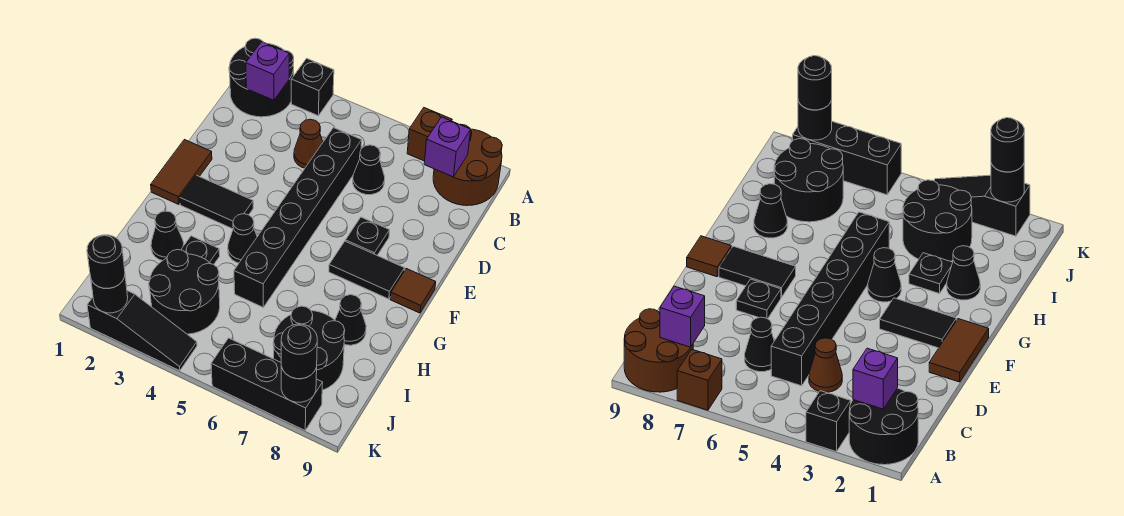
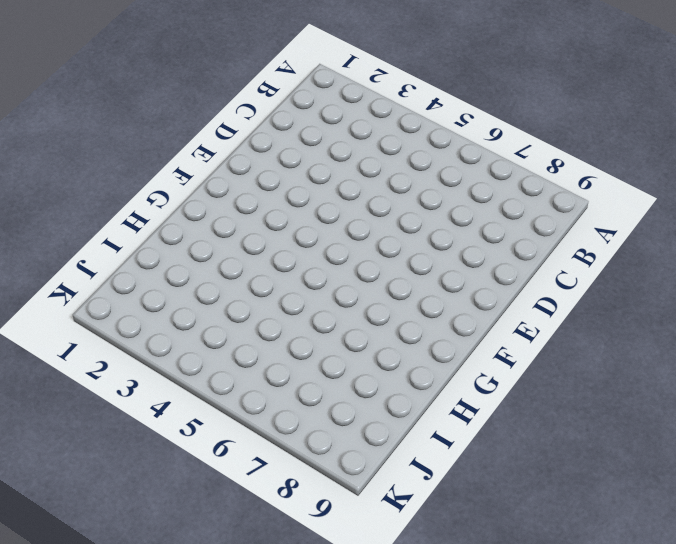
none -> black round brick A1:B2 level 1
none -> black brick A3 level 1
none -> brown brick A7 level 1

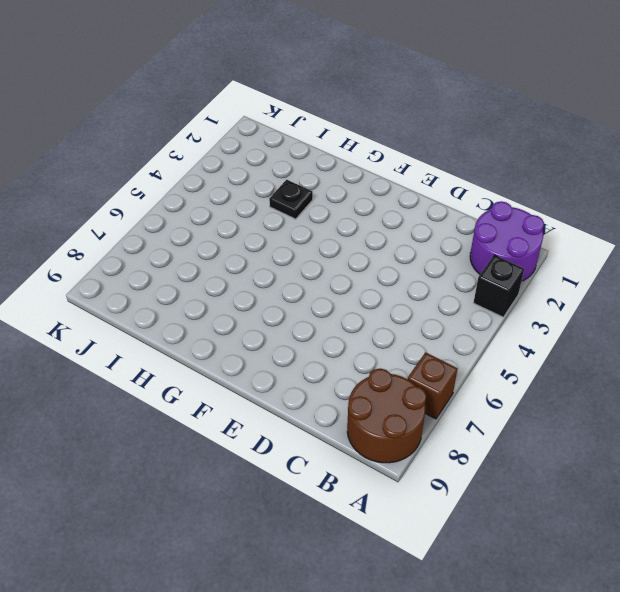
purple round brick A1:B2 level 1 -> black round brick A1:B2 level 1
none -> brown cone C4 level 1
none -> black brick C5:H5 level 1
none -> black cone C6 level 1

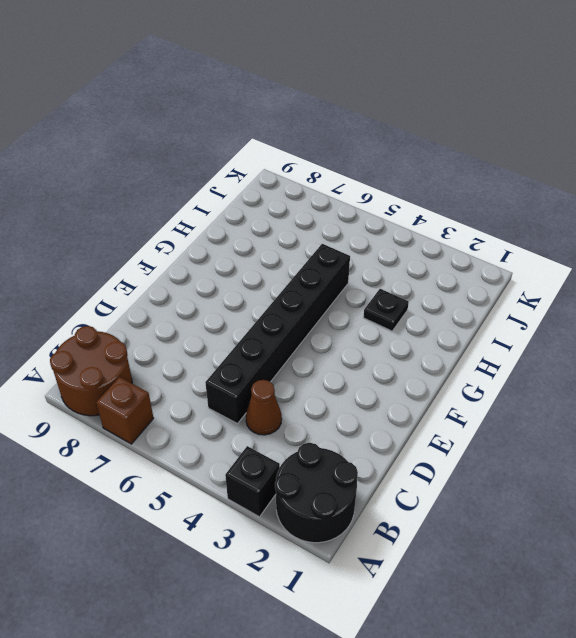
none -> black cone C6 level 1
none -> brown tile E1:F1 level 1
none -> black plate E7 level 1

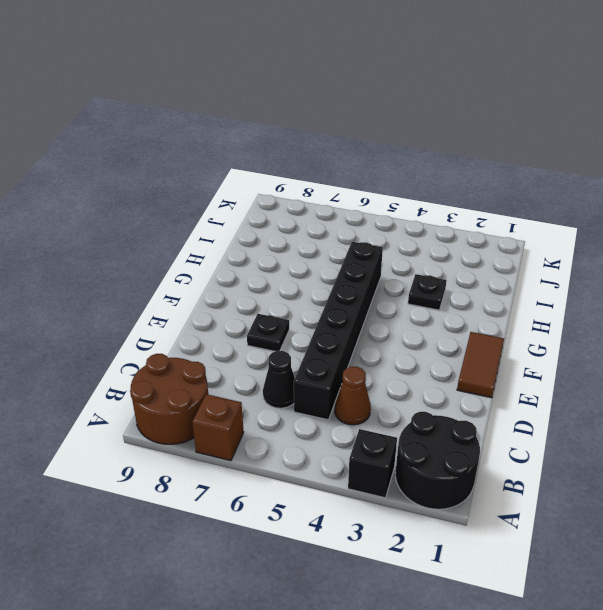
none -> black tile F2:F3 level 1
none -> black tile F7:F8 level 1
none -> brown tile F9 level 1

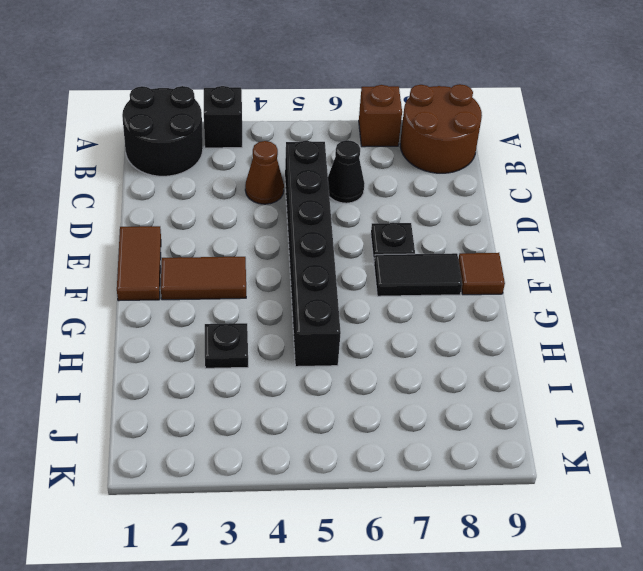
brown tile F2:F3 level 1 -> black tile F2:F3 level 1
none -> black cone G4 level 1
none -> black cone H2 level 1
none -> black cone H8 level 1

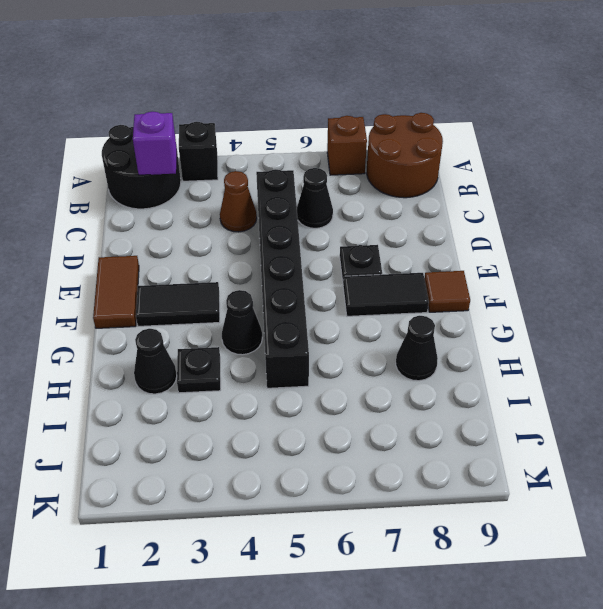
none -> black round brick I3:J4 level 1
none -> black round brick I7:J8 level 1
none -> black slope K2:K4 level 1 top 2

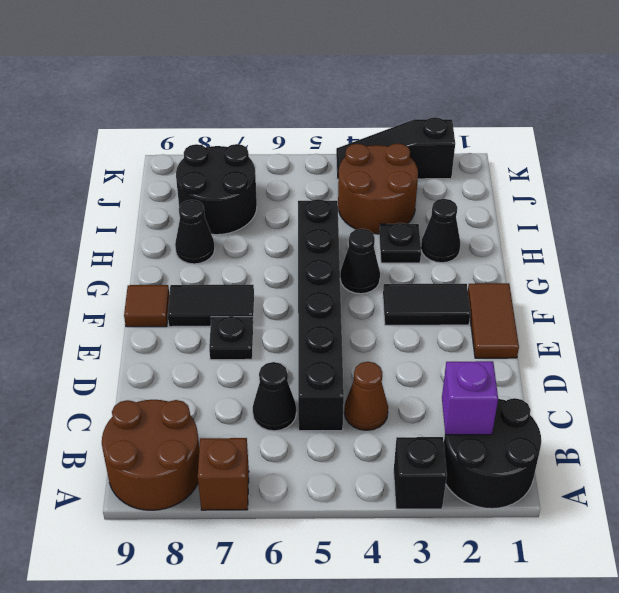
brown round brick I3:J4 level 1 -> black round brick I3:J4 level 1
none -> black brick K6:K8 level 1
none -> purple brick B8 level 2
none -> black round brick K2 level 2

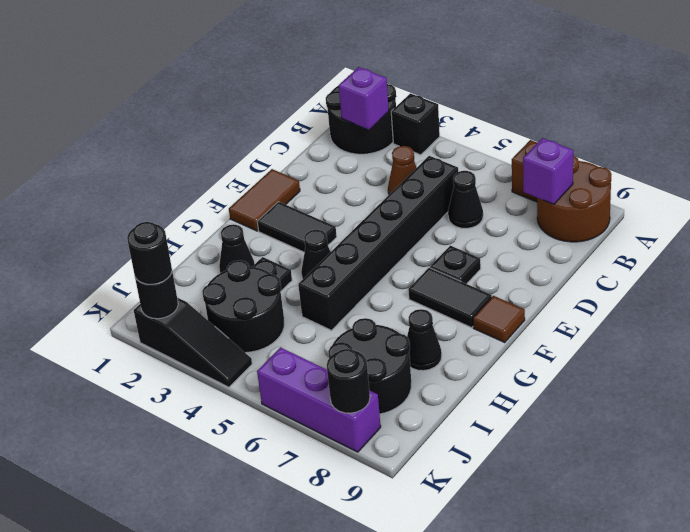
purple brick K6:K8 level 1 -> black brick K6:K8 level 1
none -> black round brick K8 level 3

